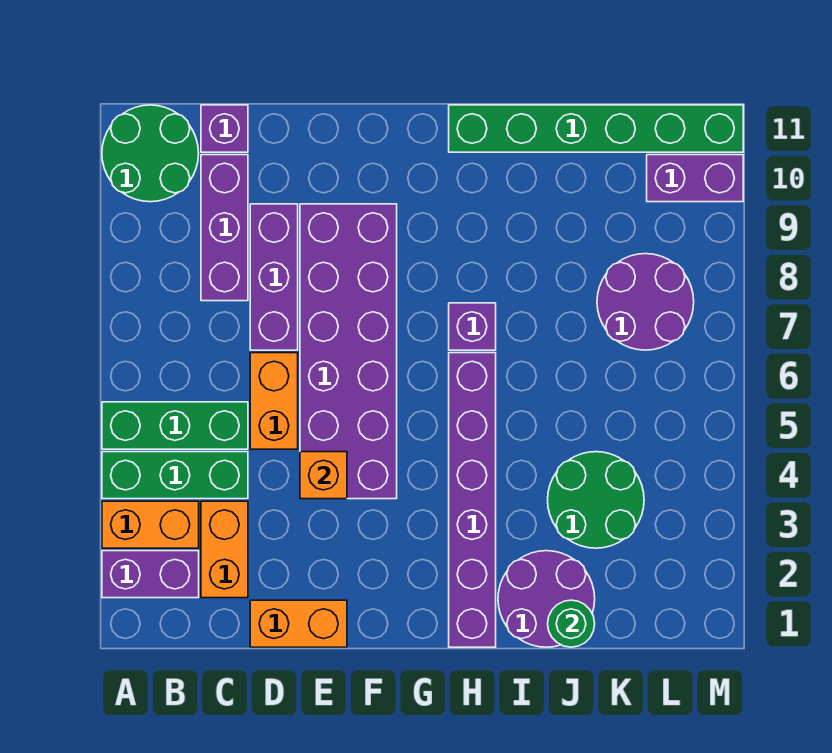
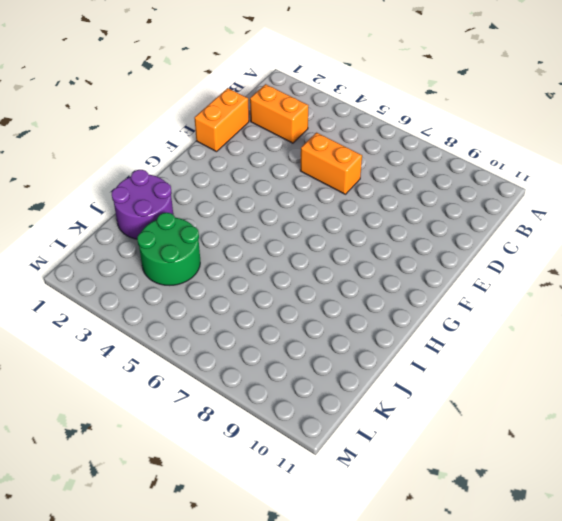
none -> purple brick A2:B2 level 1
none -> orange brick A3:B3 level 1
none -> green brick A4:C4 level 1

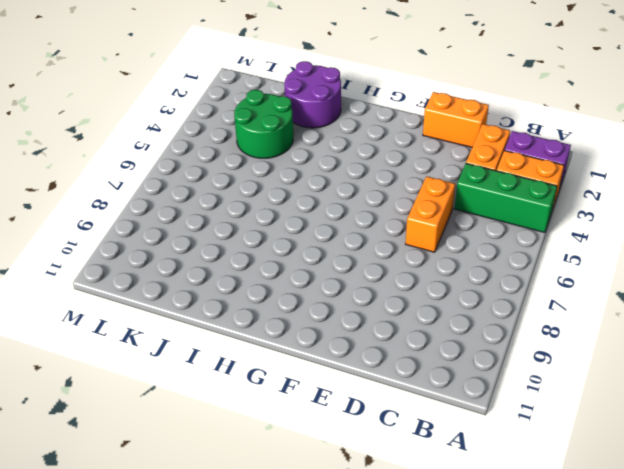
none -> green brick A5:C5 level 1
none -> green round brick A10:B11 level 1
none -> purple brick C8:C10 level 1

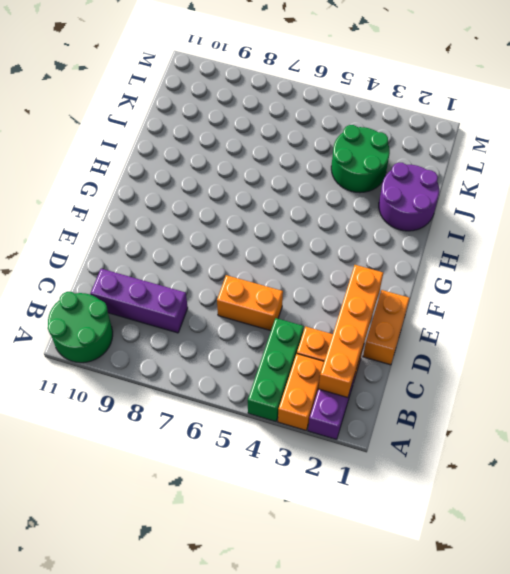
orange brick B2:E2 level 2 -> none
none -> green brick A5:C5 level 1
none -> purple brick C11 level 1
none -> purple brick D7:D9 level 1

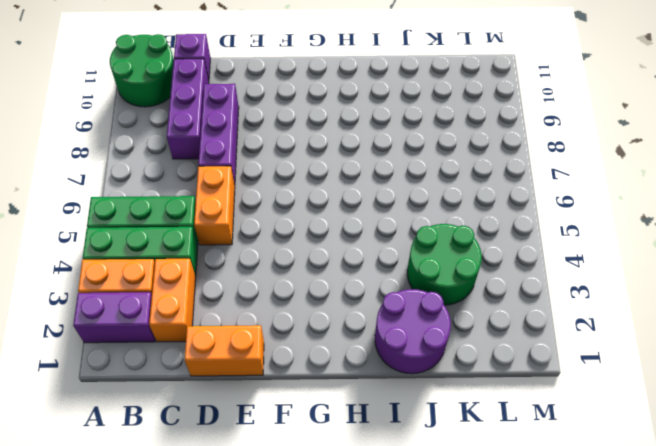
none -> purple brick E4:F9 level 1
none -> purple brick H1:H6 level 1
none -> purple brick H7 level 1

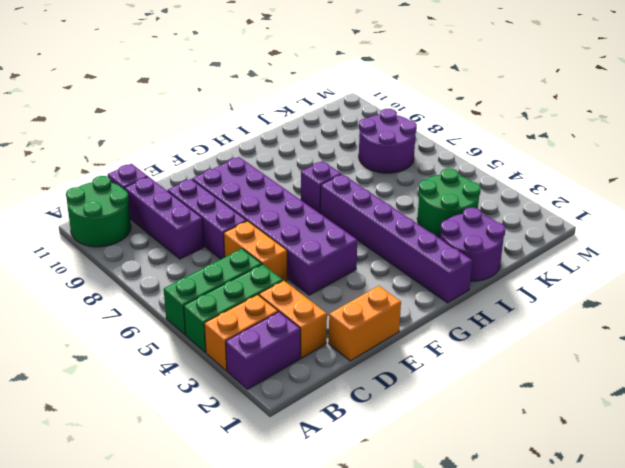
none -> green brick H11:M11 level 1
none -> purple brick L10:M10 level 1
none -> orange brick E4 level 2

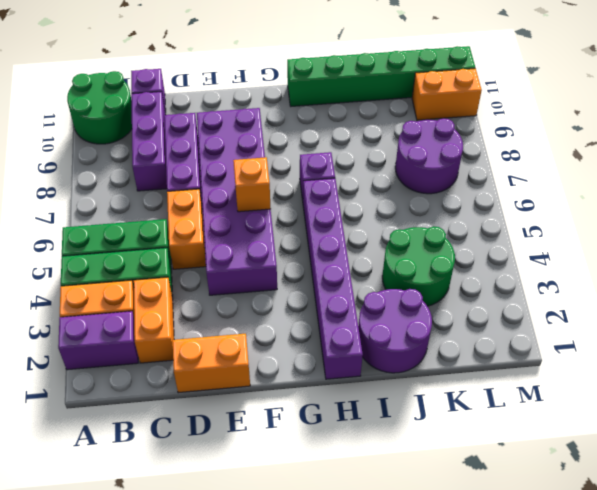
orange brick F6 level 2 -> orange brick E4 level 2
orange brick L10:M10 level 1 -> purple brick L10:M10 level 1
none -> green round brick J1 level 2

